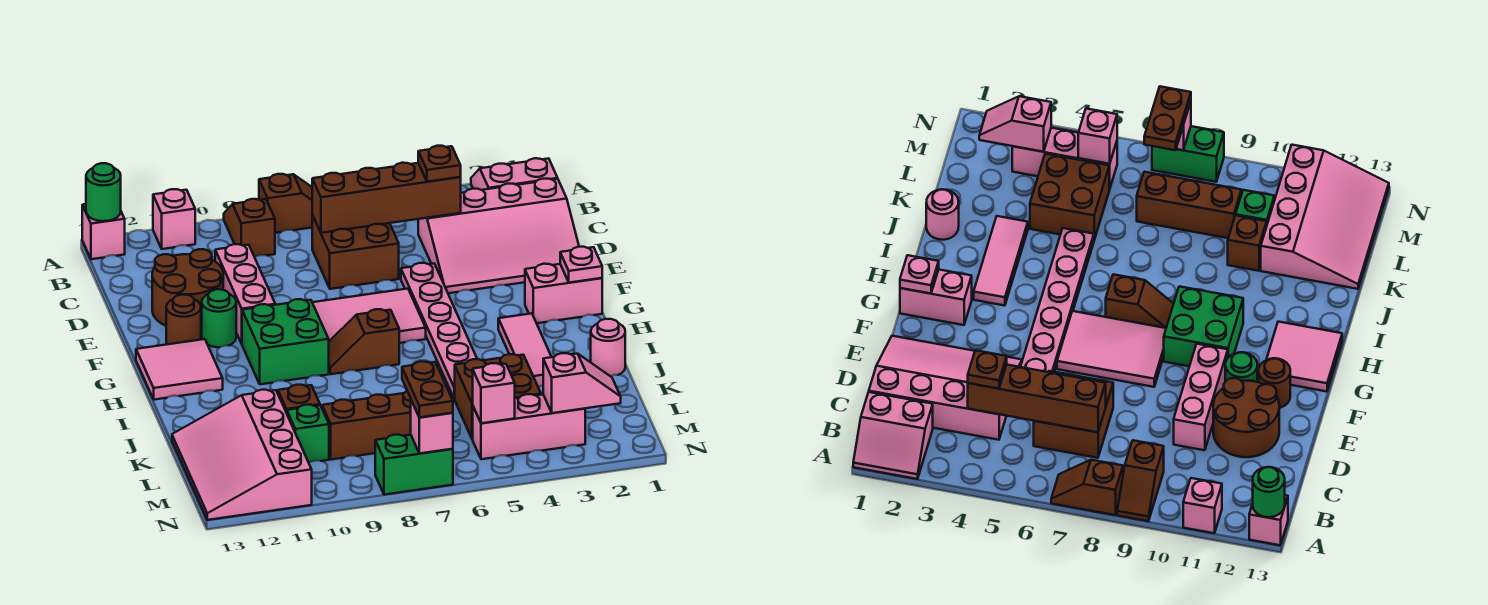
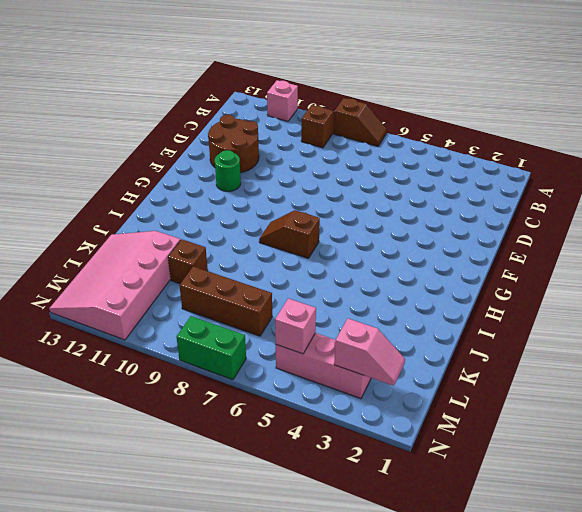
none -> pink slope A1:B2 level 1 top B
none -> pink brick A13 level 1
none -> pink slope C1:E4 level 1 top C
none -> brown brick C6:D7 level 1

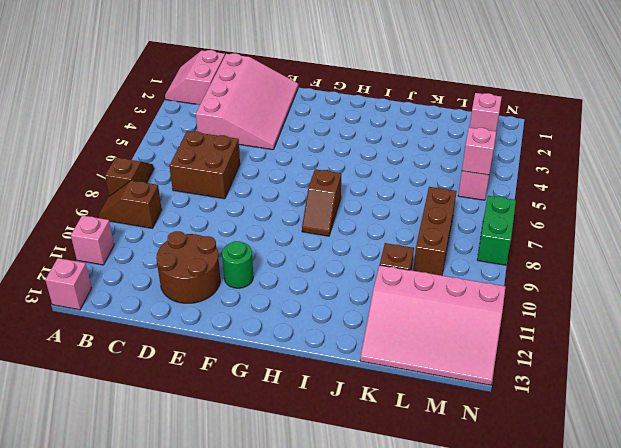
none -> pink brick D10:F10 level 1
none -> pink plate E5:J5 level 1
none -> pink tile F6:G8 level 1
none -> brown round brick F12 level 1

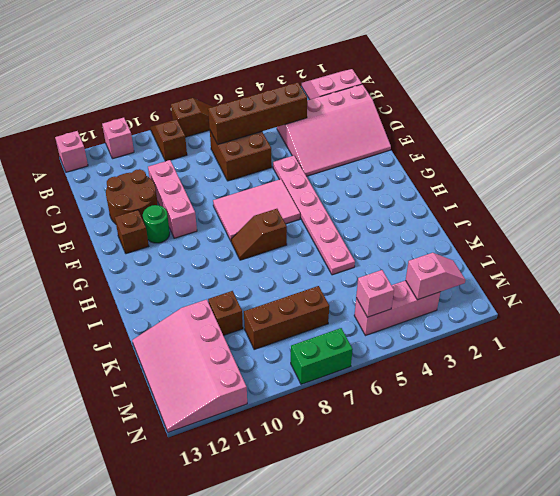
brown brick F12 level 1 -> brown round brick F12 level 1
none -> pink brick G1:G2 level 1
none -> green brick G9:H10 level 1
none -> pink tile G12:H13 level 1
none -> pink tile H3:J3 level 1

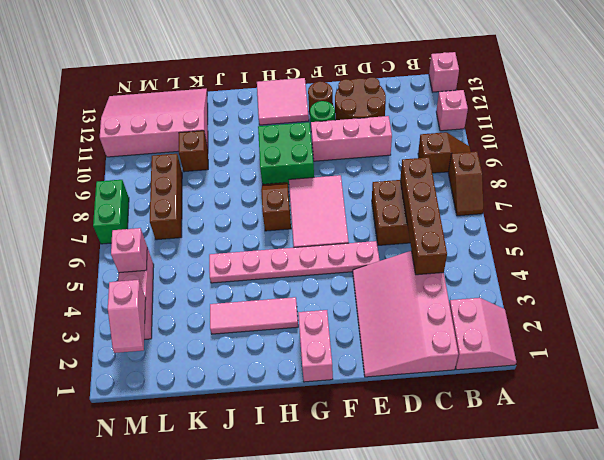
none -> pink round brick J1 level 1
none -> brown brick K4:L5 level 1
none -> green brick L10 level 1
none -> green round brick A13 level 2

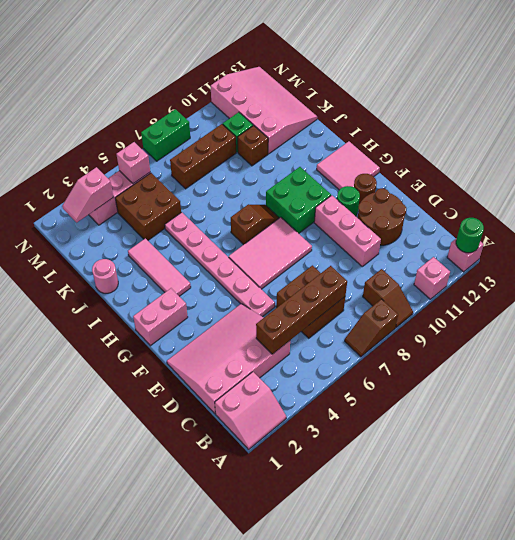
none -> pink plate G1 level 2
none -> pink brick N7 level 2
none -> brown plate C4 level 3
none -> brown plate M7:N7 level 3

